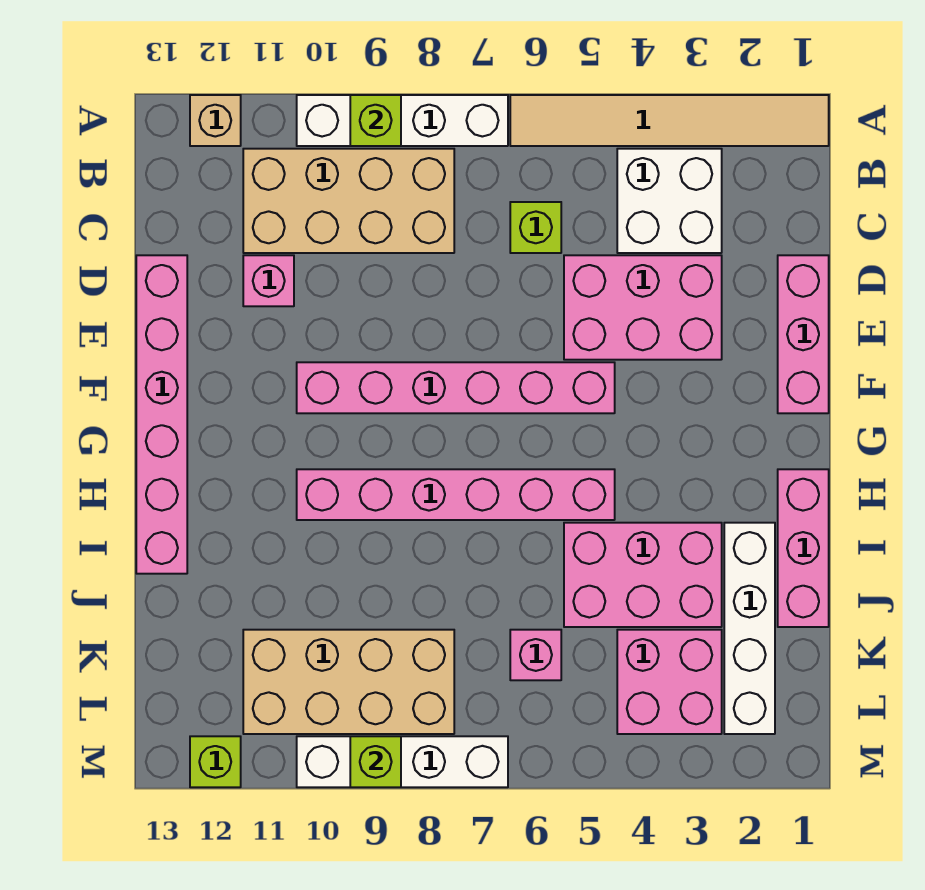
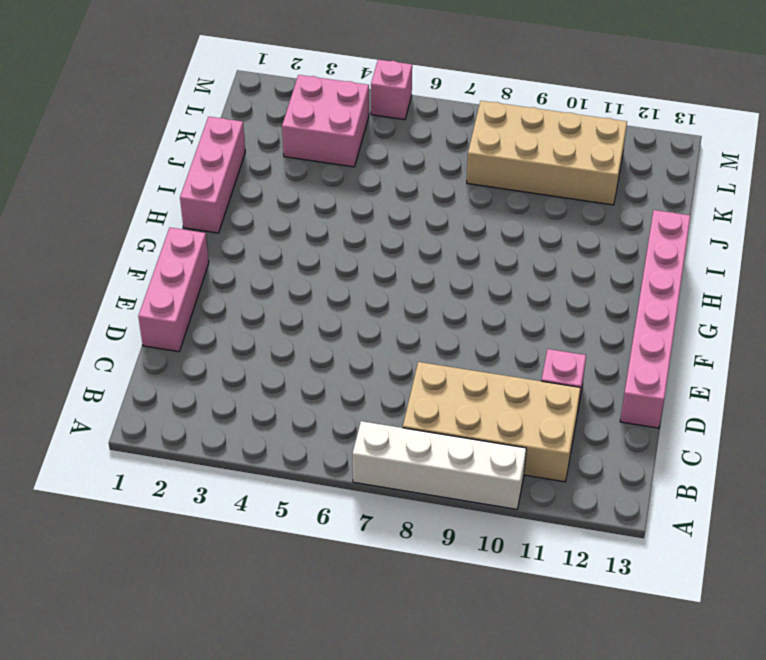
pink brick M5 level 1 -> pink brick K6 level 1
none -> tan tile A1:A6 level 1
none -> tan brick A12 level 1
none -> white brick B3:C4 level 1

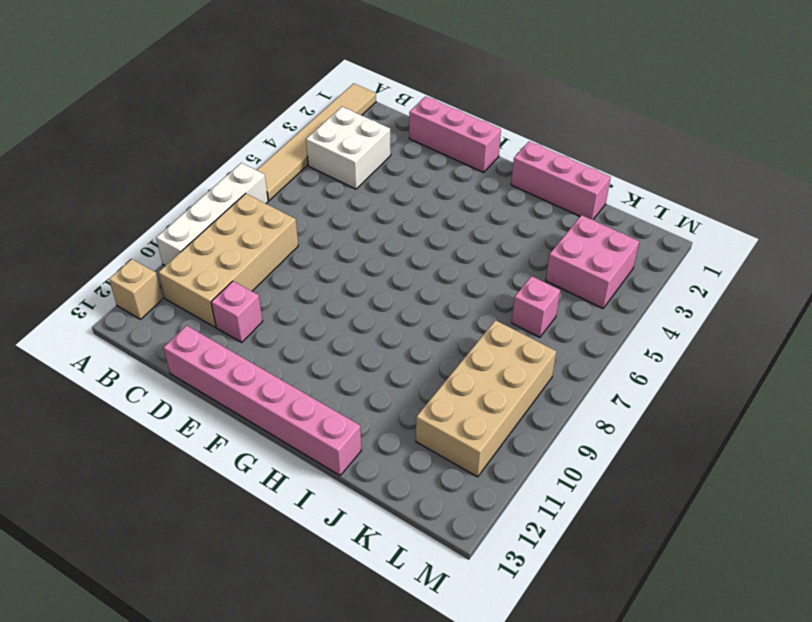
none -> lime brick C6 level 1
none -> pink brick D3:E5 level 1
none -> pink brick F5:F10 level 1

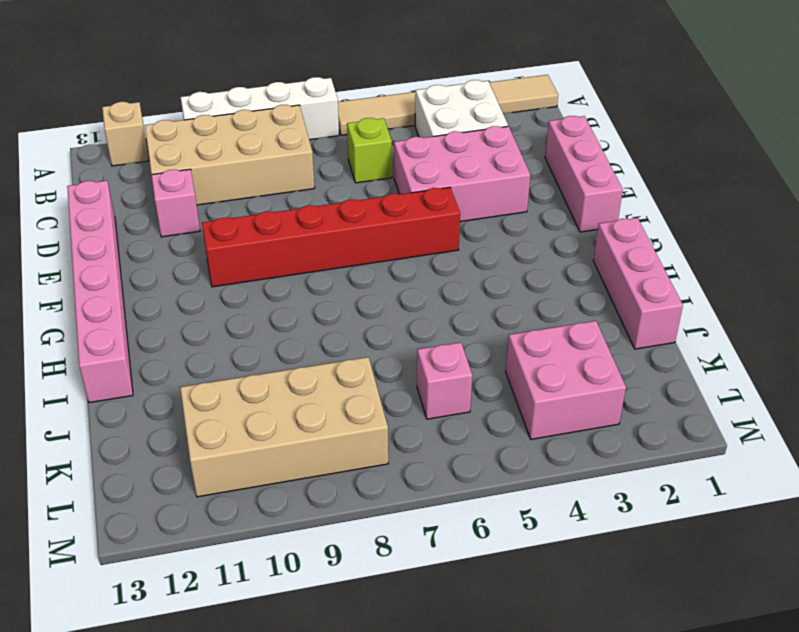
red brick F5:F10 level 1 -> pink brick F5:F10 level 1
none -> pink brick H5:H10 level 1
none -> white brick I2:L2 level 1
none -> pink brick I3:J5 level 1

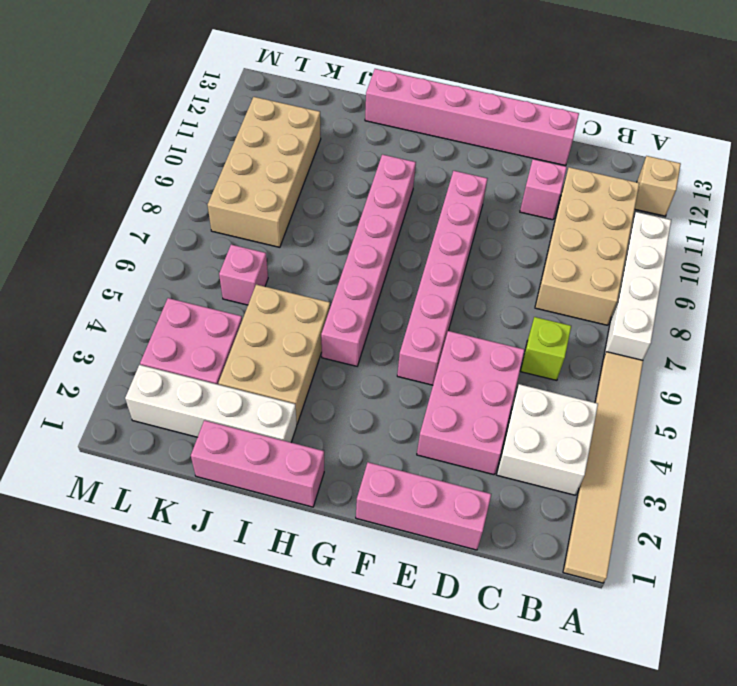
tan brick I3:J5 level 1 -> pink brick I3:J5 level 1
none -> white brick M7:M10 level 1
none -> lime brick M12 level 1
none -> lime brick A9 level 2

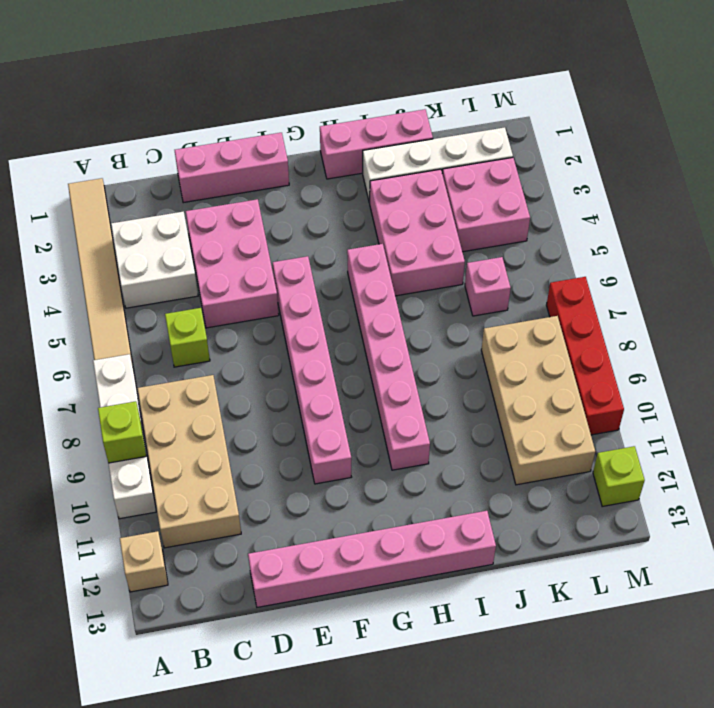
red brick M7:M10 level 1 -> white brick M7:M10 level 1
none -> pink brick D11 level 1
none -> lime brick M9 level 2

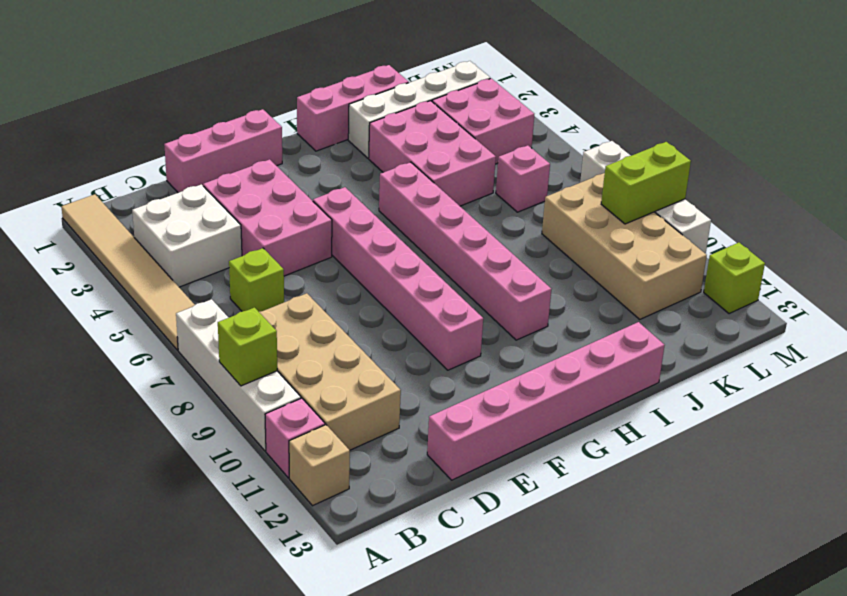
pink brick A11 level 1 -> pink brick D11 level 1
lime brick L9:M9 level 2 -> lime brick M9 level 2

